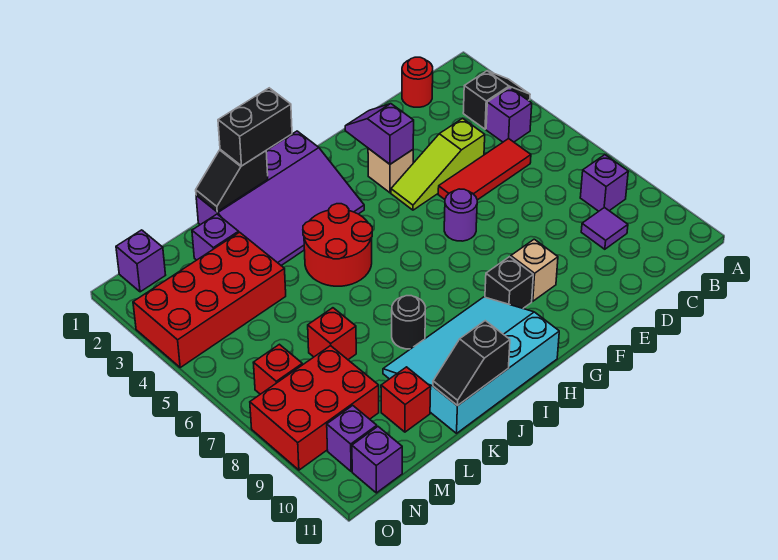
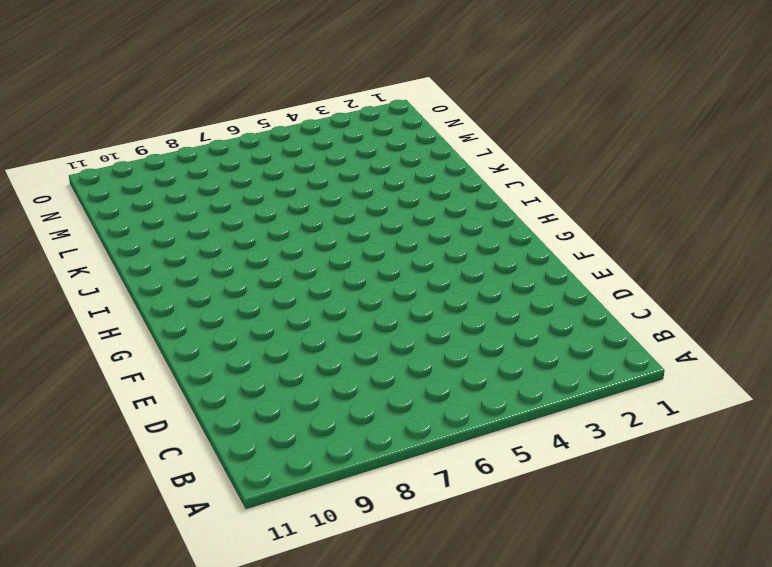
none -> black slope A3:B3 level 1 top B
none -> purple brick B4 level 1
none -> purple brick B8 level 1

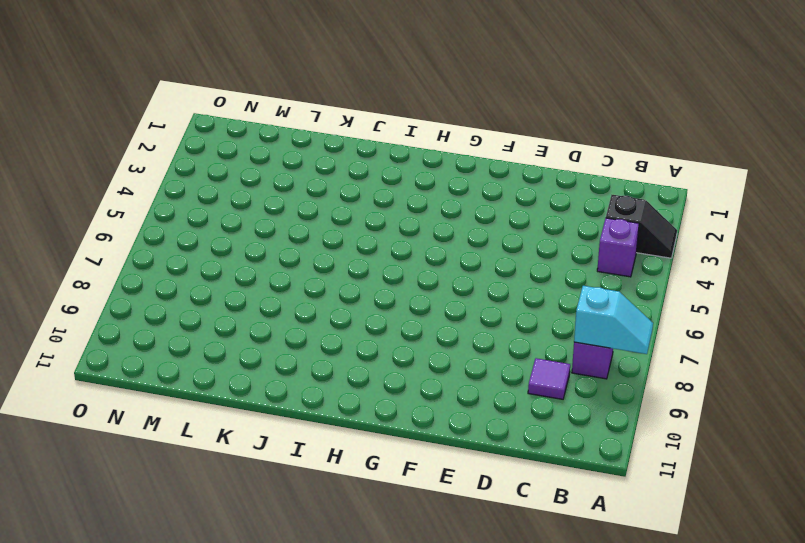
cyan slope A8:B8 level 2 top B -> none
none -> red round brick C1 level 1
none -> red tile C5:E5 level 1
none -> lime slope D4:F4 level 1 top D

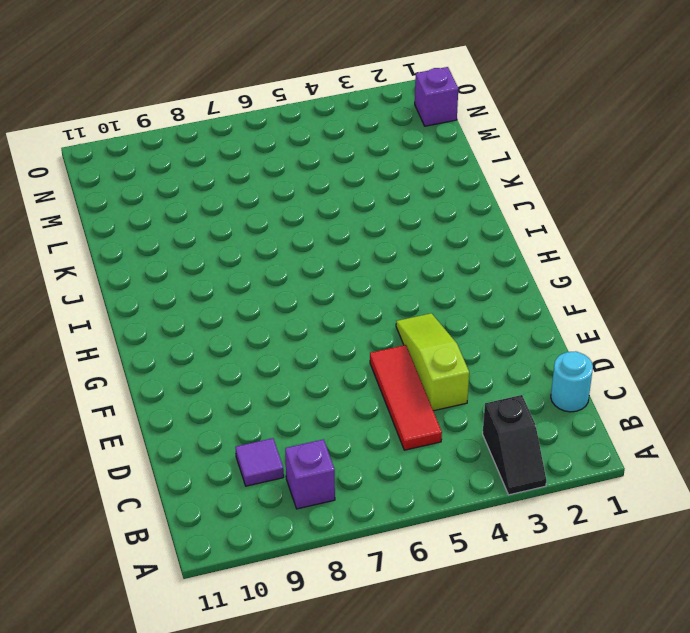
cyan round brick C1 level 1 -> red round brick C1 level 1
none -> purple brick B4 level 1
none -> tan brick F3 level 1
none -> purple round brick F6 level 1

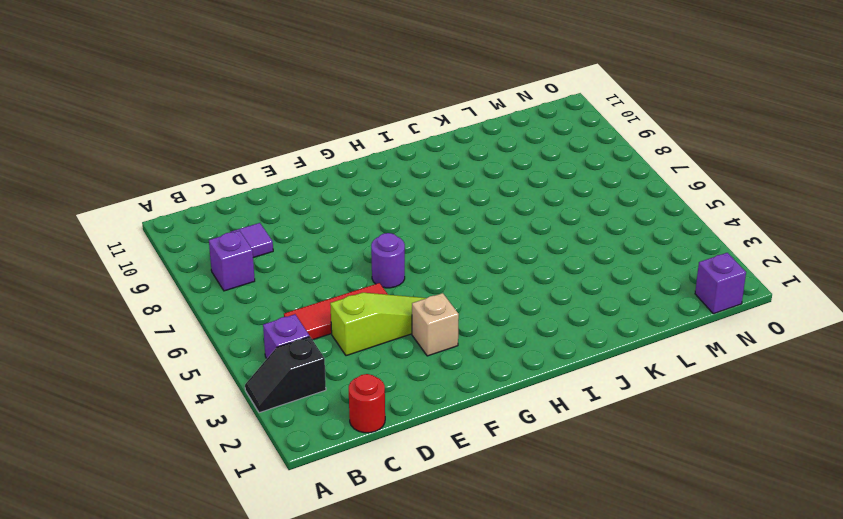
none -> tan brick F9 level 1
none -> black brick G9 level 1
none -> purple slope H1:K3 level 1 top 1

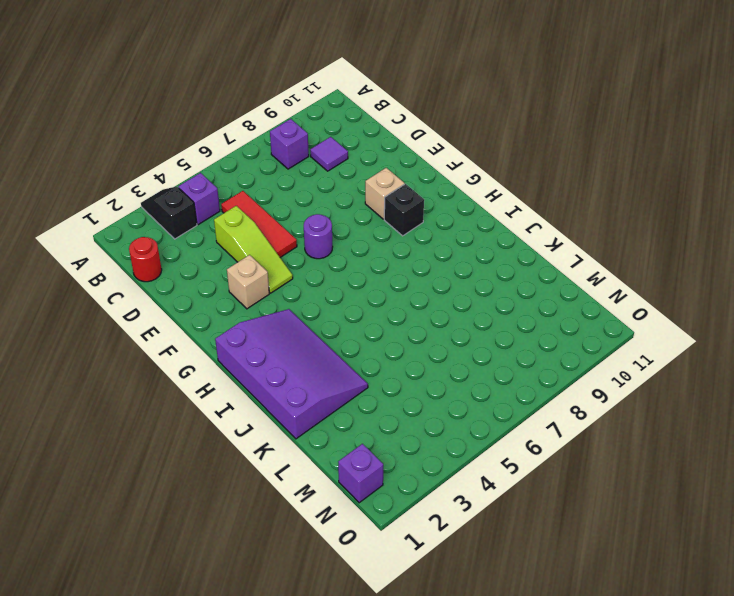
none -> cyan slope H9:K11 level 1 top 11
none -> red round brick I4:J5 level 1
none -> black round brick J8 level 1

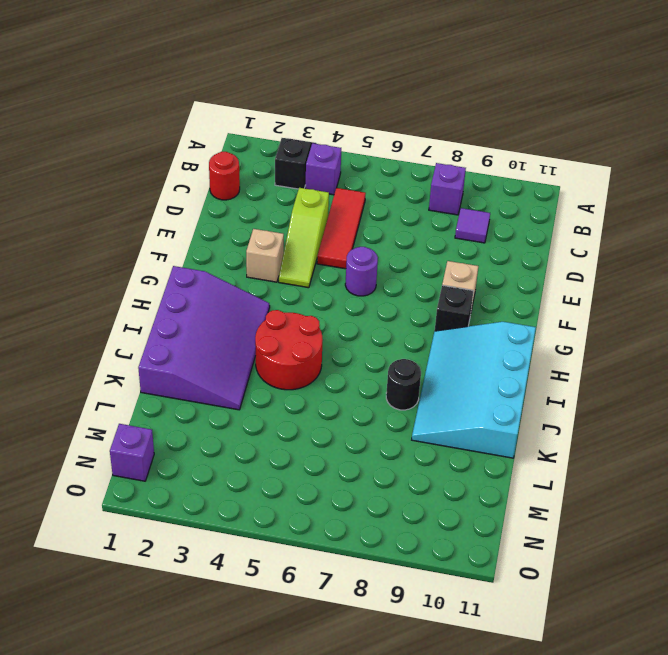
none -> purple brick L2 level 1
none -> red brick L3:O4 level 1
none -> red brick L7 level 1

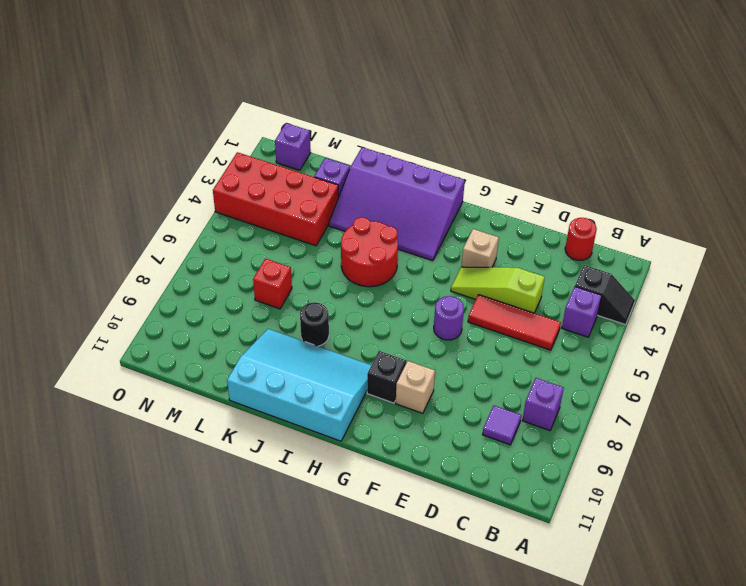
none -> red brick L10 level 1
none -> red brick M8:O9 level 1
none -> red brick N7 level 1

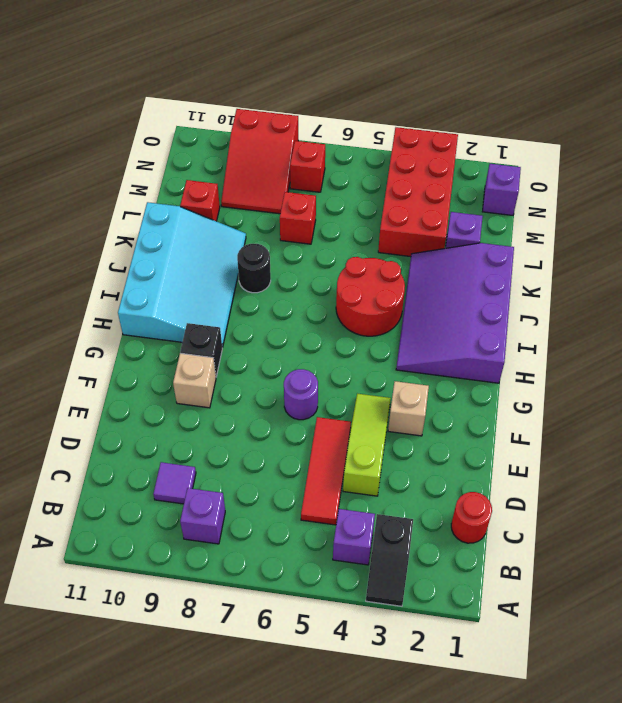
red slope M8:O9 level 1 top O -> red brick M8:O9 level 1
none -> purple brick N10 level 1
none -> purple brick N11 level 1
none -> purple slope F2:F3 level 2 top 3

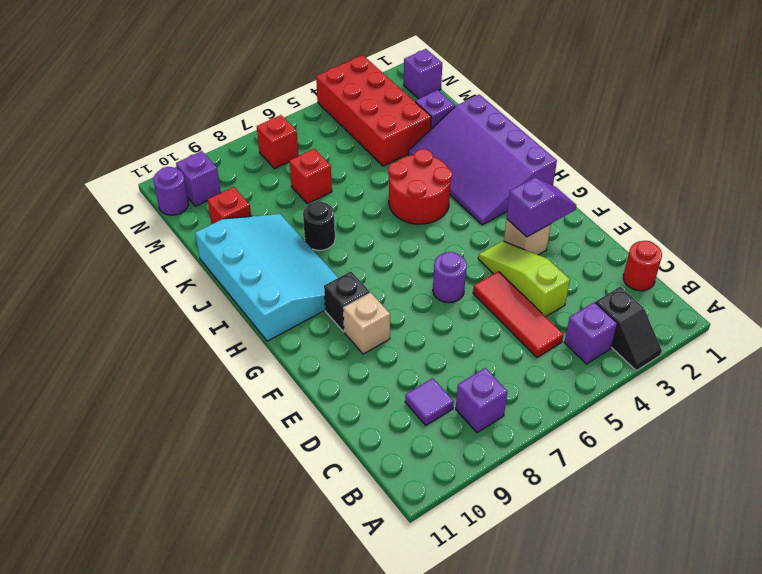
purple round brick N11 level 1 -> purple brick N11 level 1
none -> red brick M8:O9 level 1
none -> black slope J1:K1 level 2 top J
none -> black slope J11:K11 level 2 top J

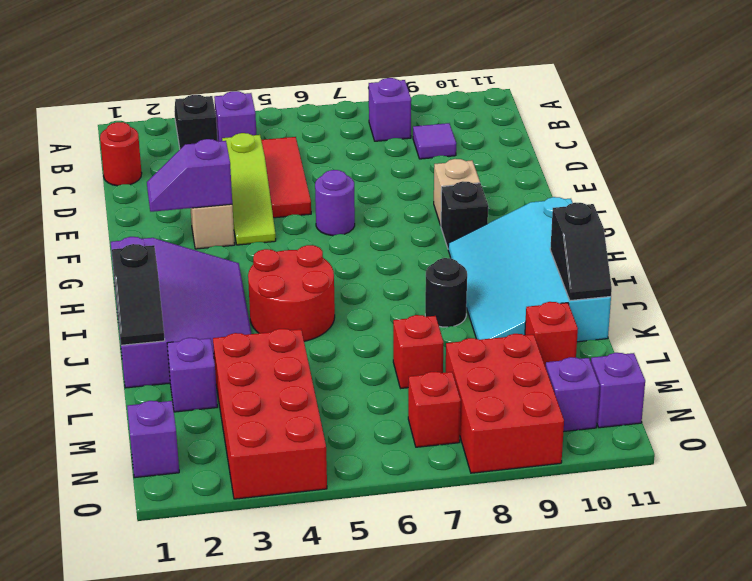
none -> black brick I1:J1 level 3

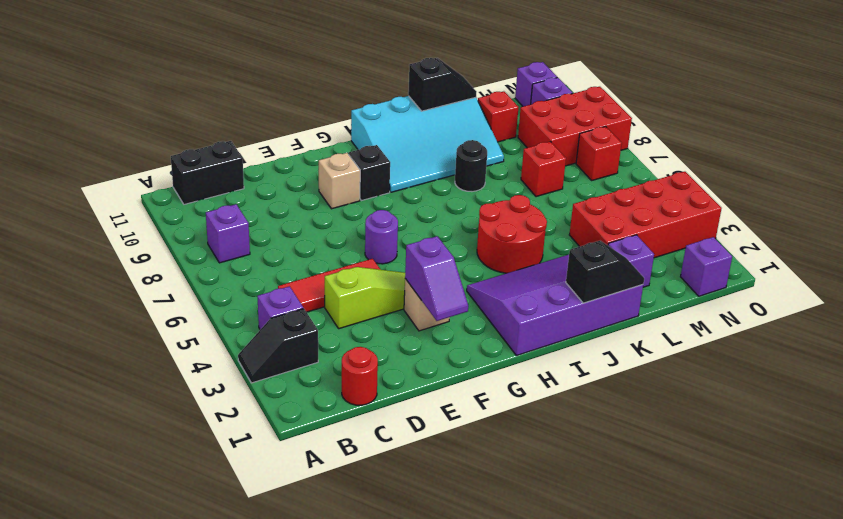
black brick B11:C11 level 1 -> black brick I1:J1 level 3
none -> purple tile C9 level 1

